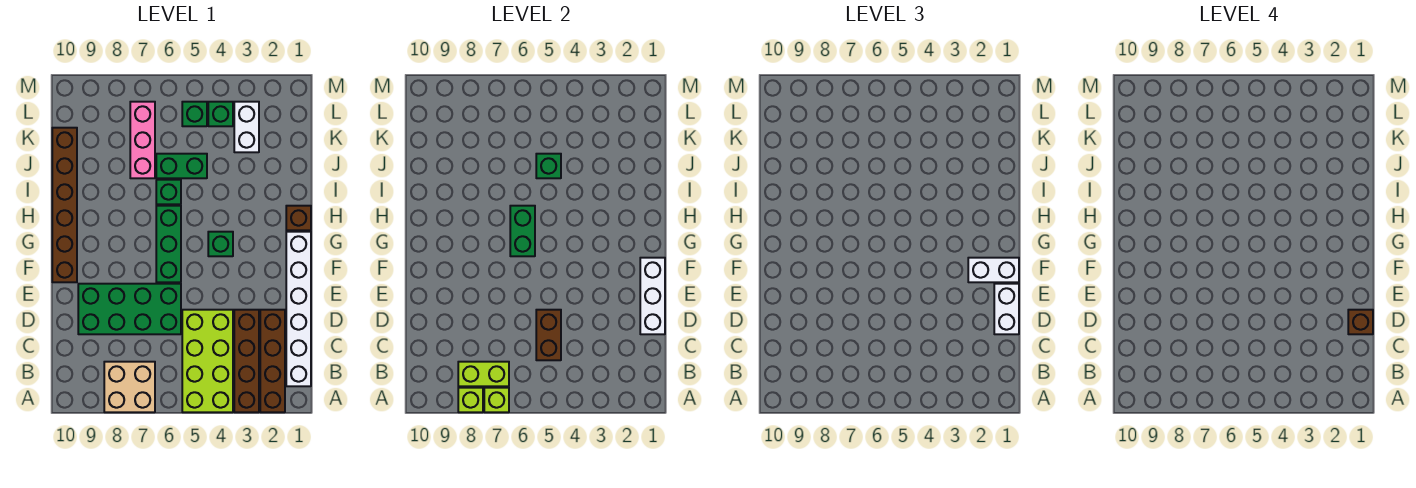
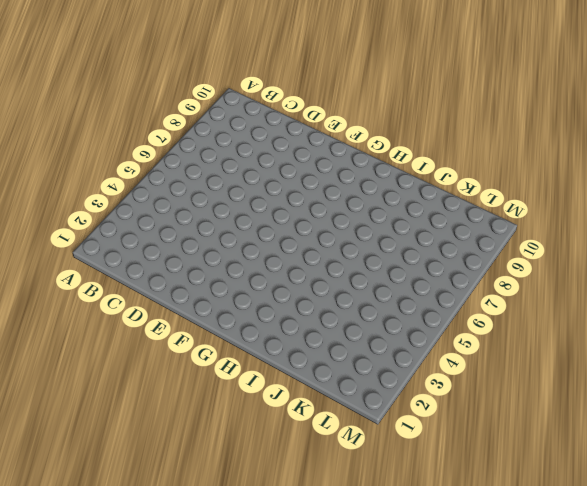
none -> brown brick A2:D2 level 1
none -> brown brick A3:D3 level 1
none -> lime brick A4:D5 level 1

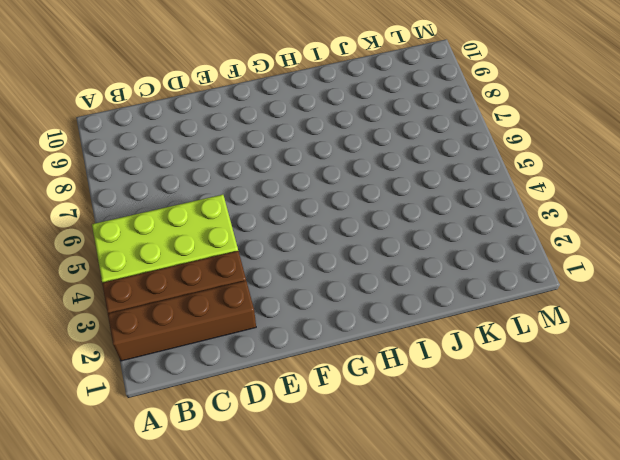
none -> tan brick A7:B8 level 1
none -> white brick B1:G1 level 1
none -> green brick D6:E9 level 1

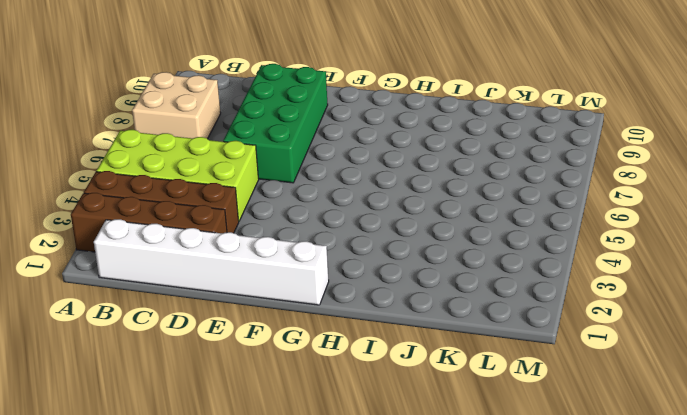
none -> green brick F6:H6 level 1
none -> brown brick F10:K10 level 1
none -> green brick G4 level 1

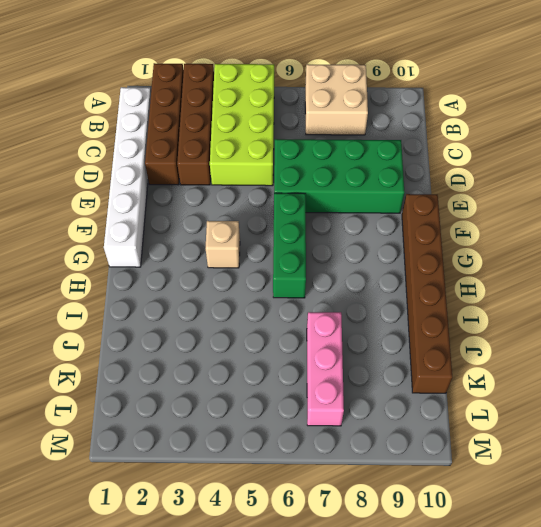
tan brick G4 level 1 -> green brick G4 level 1
none -> brown brick H1 level 1
none -> green brick I6 level 1
none -> green brick J5:J6 level 1

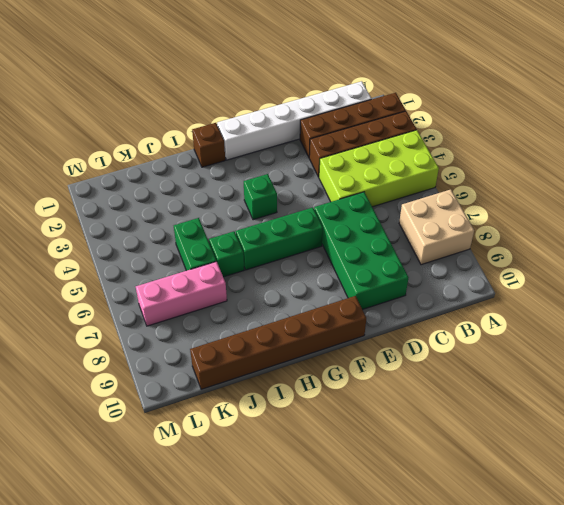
none -> white brick K3:L3 level 1
none -> green brick L4 level 1
none -> green brick L5 level 1

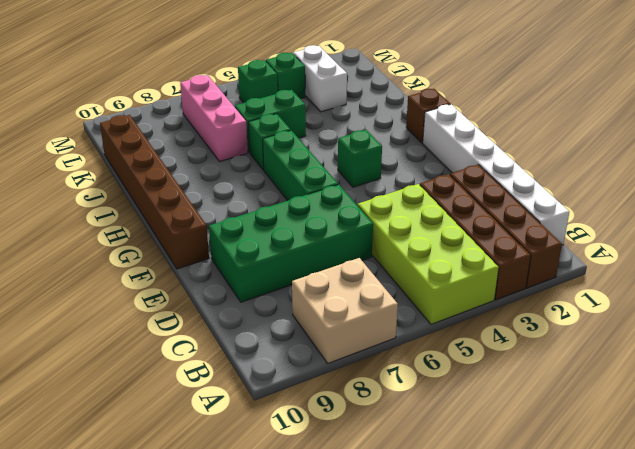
none -> lime brick A7 level 2
none -> lime brick A8 level 2
none -> lime brick B7:B8 level 2

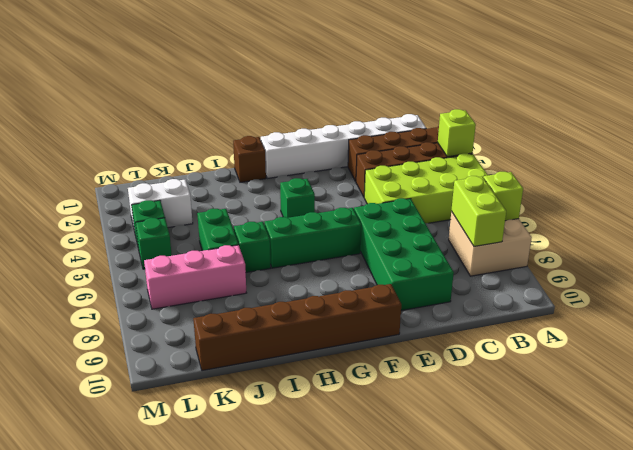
lime brick A3 level 2 -> lime brick A8 level 2
none -> brown brick C5:D5 level 2
none -> white brick D1:F1 level 2
none -> green brick G6:H6 level 2

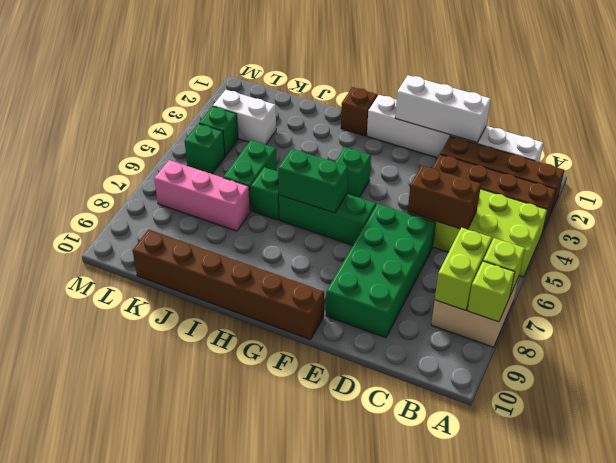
none -> green brick J5 level 2
none -> white brick D1:E1 level 3
none -> white brick F1:F2 level 3

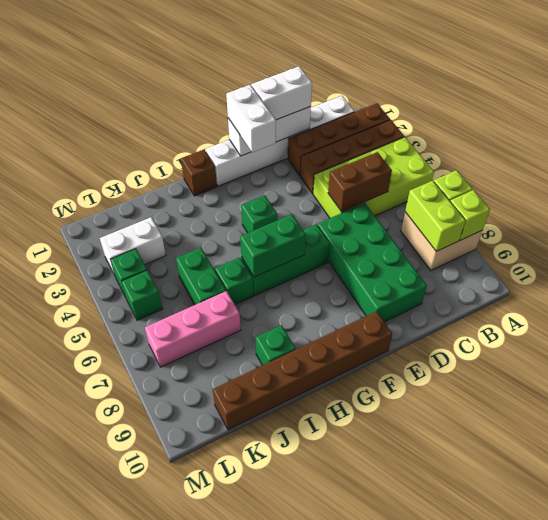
green brick I9 level 1 -> green brick J5 level 2
none -> brown brick D1 level 4

